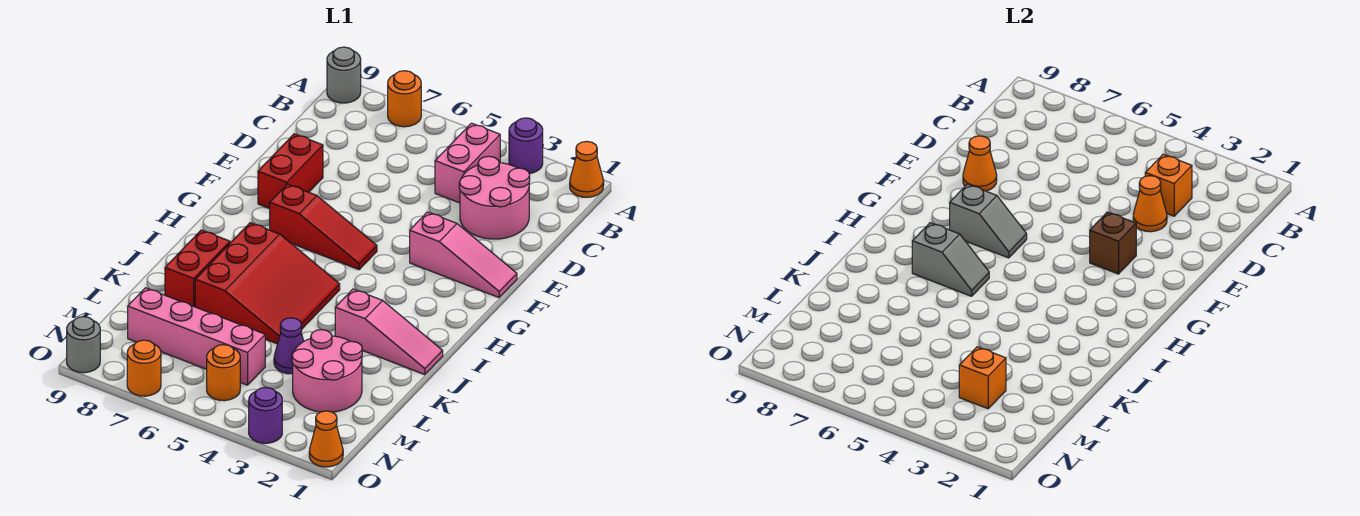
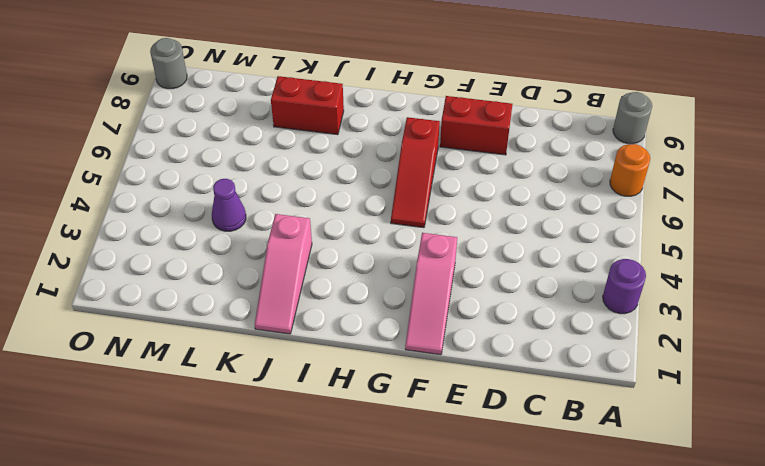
none -> orange cone A1 level 1
none -> pink brick B4:C4 level 1
none -> pink round brick C2:D3 level 1

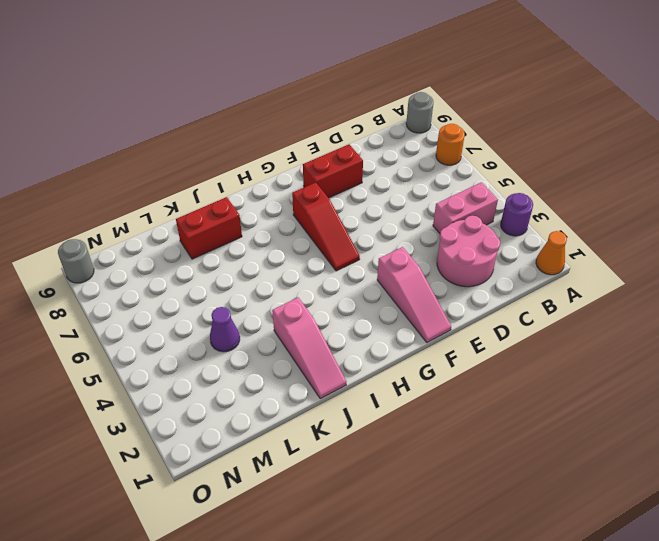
none -> red slope I5:K7 level 1 top 7
none -> pink round brick L2:M3 level 1
none -> pink brick M5:M8 level 1

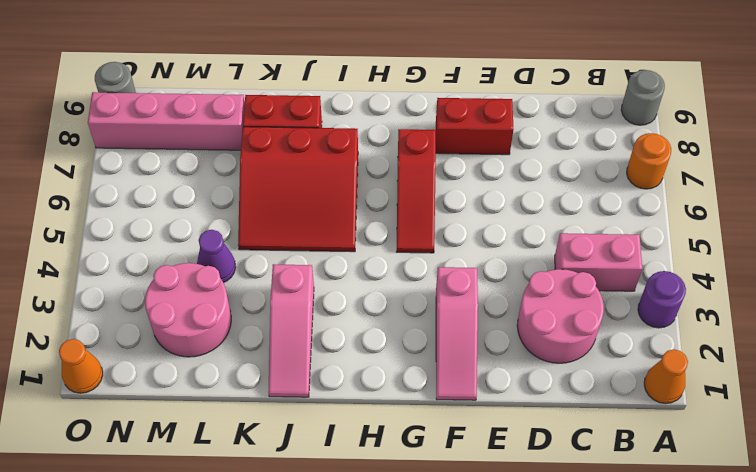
pink brick L8:O8 level 1 -> pink brick M5:M8 level 1
none -> orange round brick N5 level 1
none -> purple round brick O3 level 1
none -> orange round brick O7 level 1

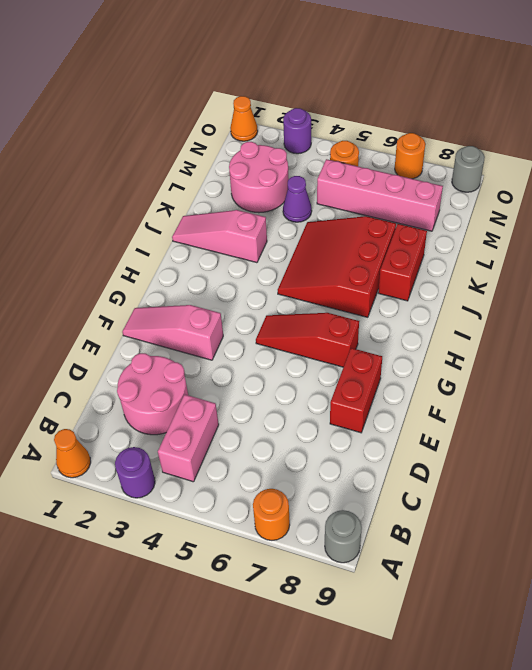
none -> orange brick C3 level 2
none -> orange cone D3 level 2
none -> orange cone E8 level 2

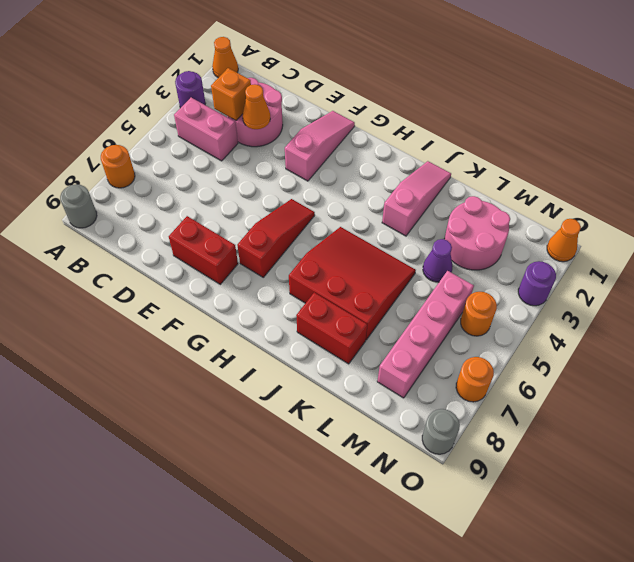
none -> orange cone E8 level 2
none -> brown brick F3 level 2
none -> grey slope G6:G7 level 2 top 7

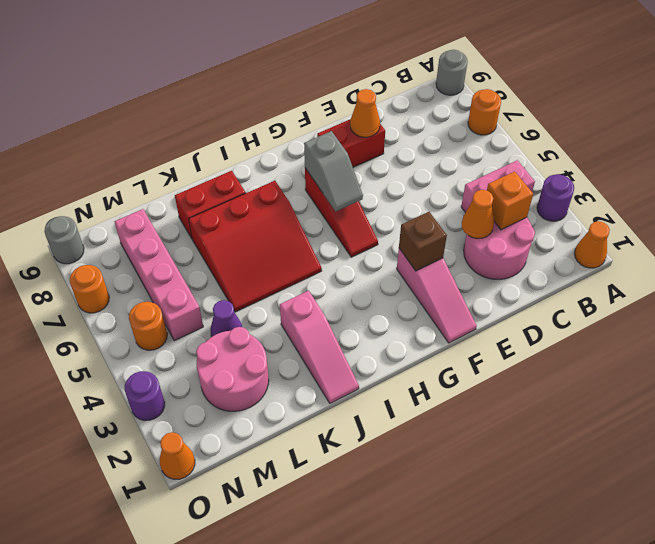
none -> grey slope I6:I7 level 2 top 7
none -> orange brick M3 level 2

